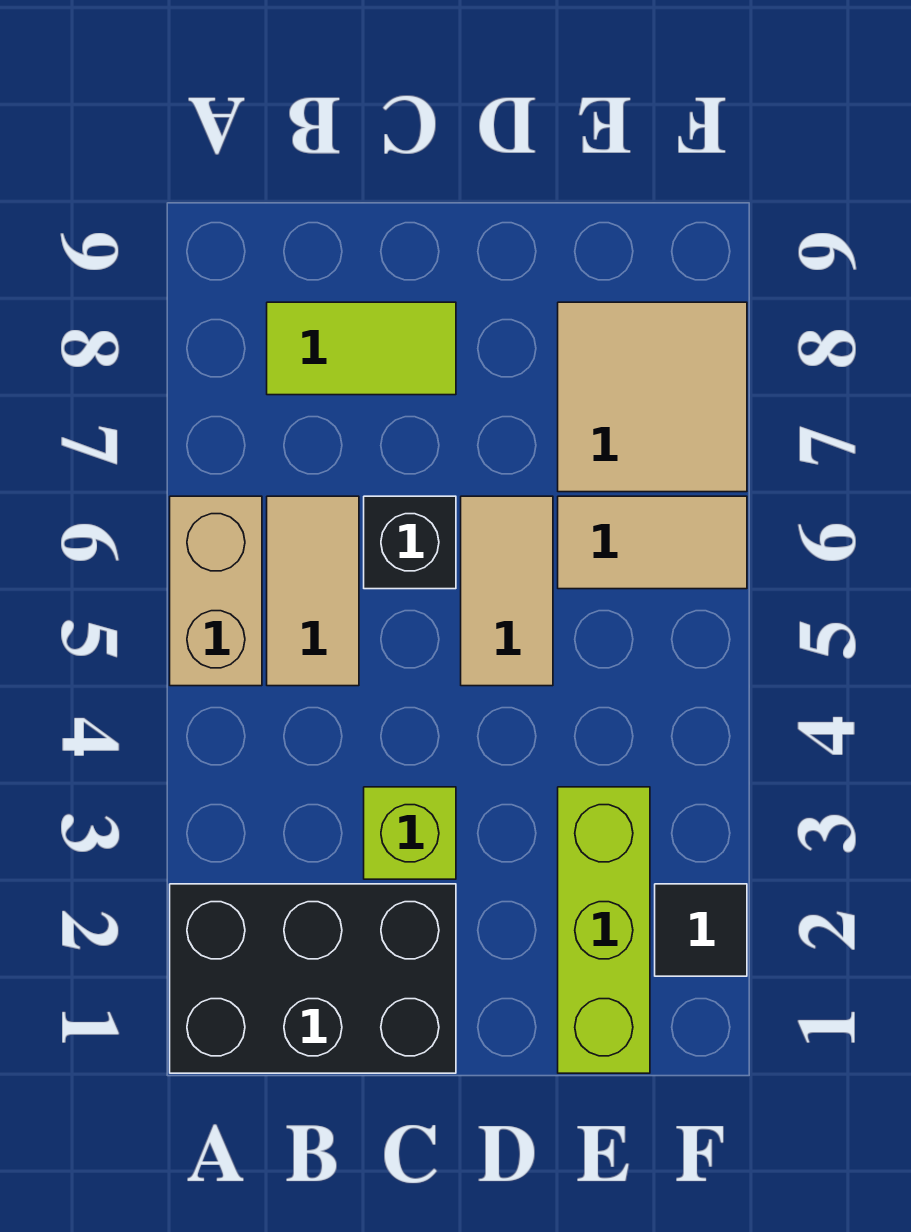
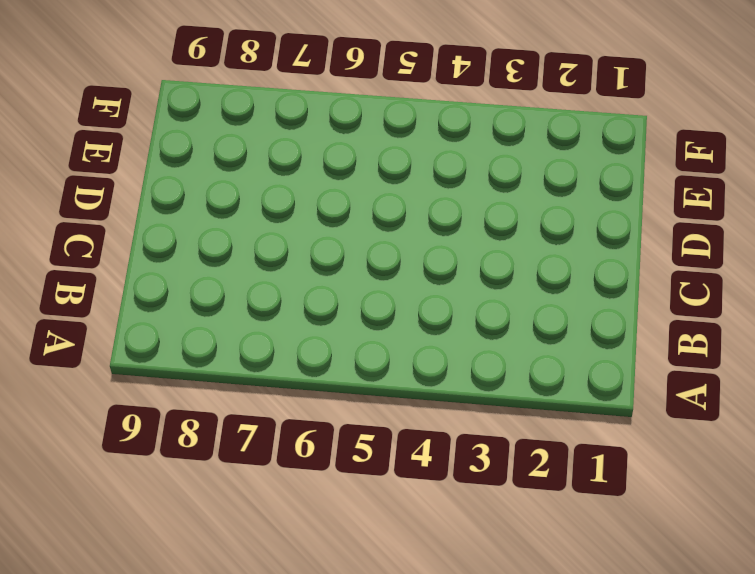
none -> black brick A1:C2 level 1
none -> tan brick A5:A6 level 1

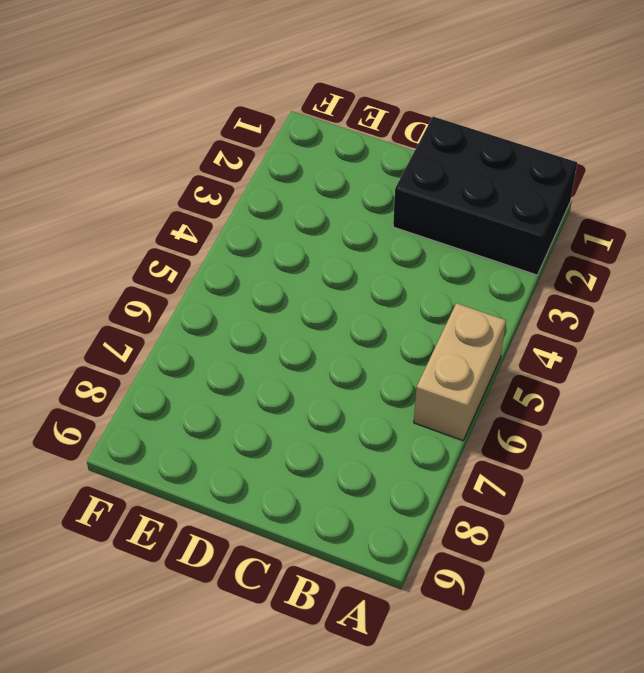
none -> tan tile B5:B6 level 1
none -> lime tile B8:C8 level 1

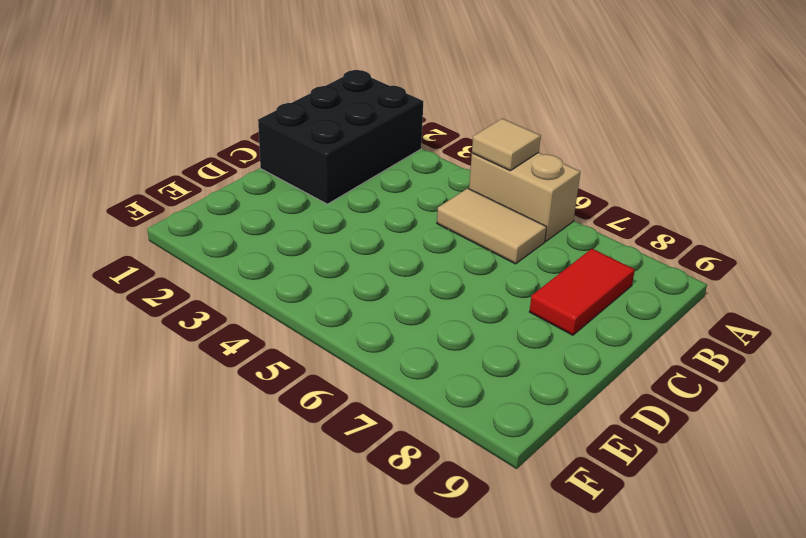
tan tile A5 level 2 -> none
red tile B8:C8 level 1 -> lime tile B8:C8 level 1
none -> lime brick C3 level 1
none -> black brick C6 level 1

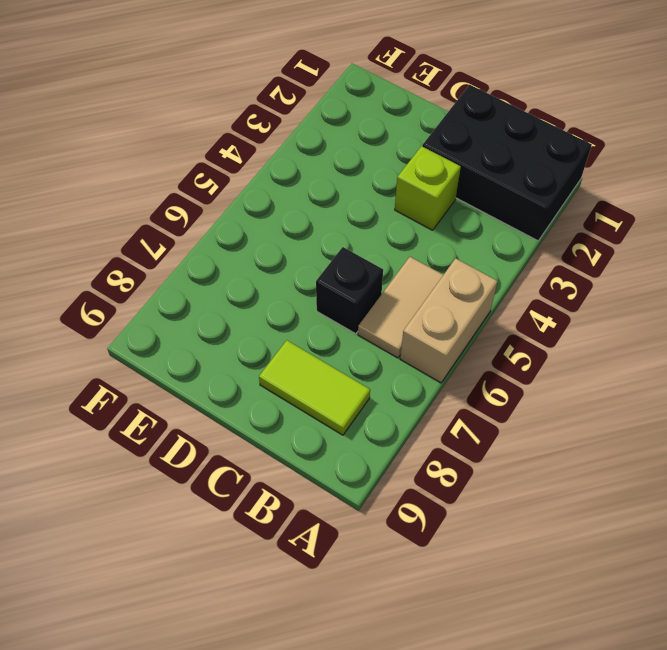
none -> tan tile D5:D6 level 1
none -> lime brick E1:E3 level 1

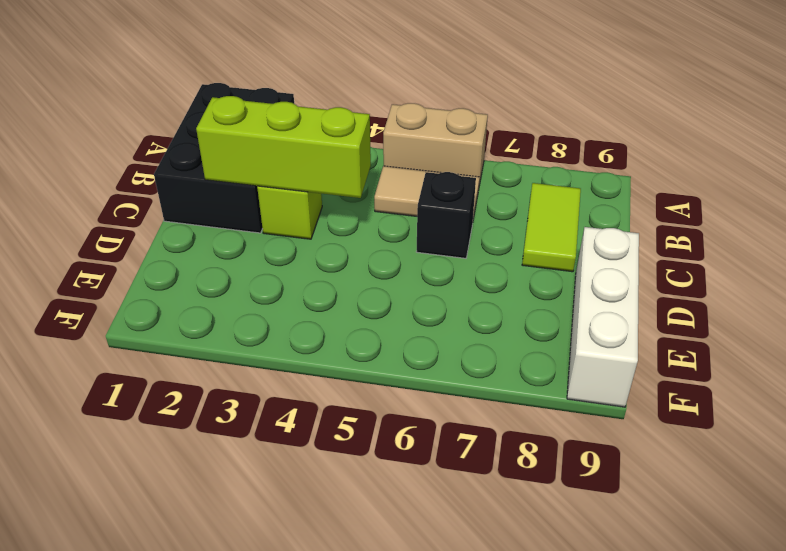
lime brick C2:C4 level 2 -> lime brick E1:E3 level 1
white brick D9:F9 level 1 -> none
none -> tan tile D5:D6 level 1
none -> tan tile E6:F6 level 1

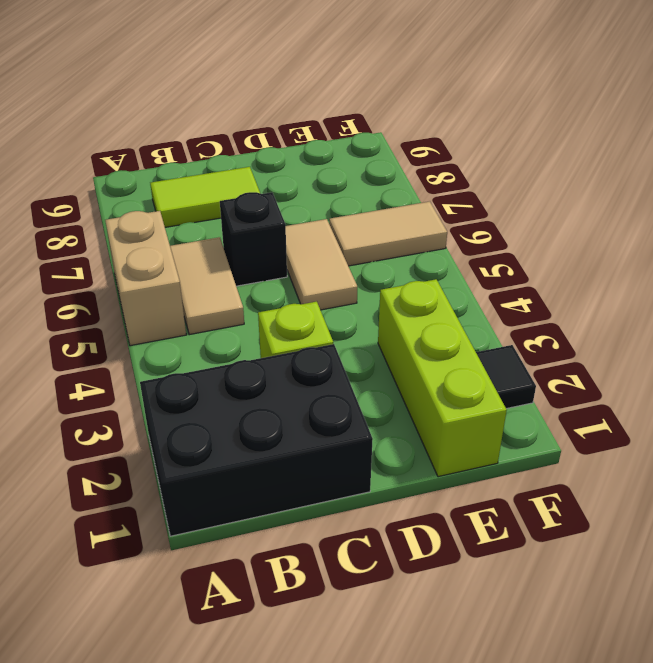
none -> tan tile E7:F8 level 1

